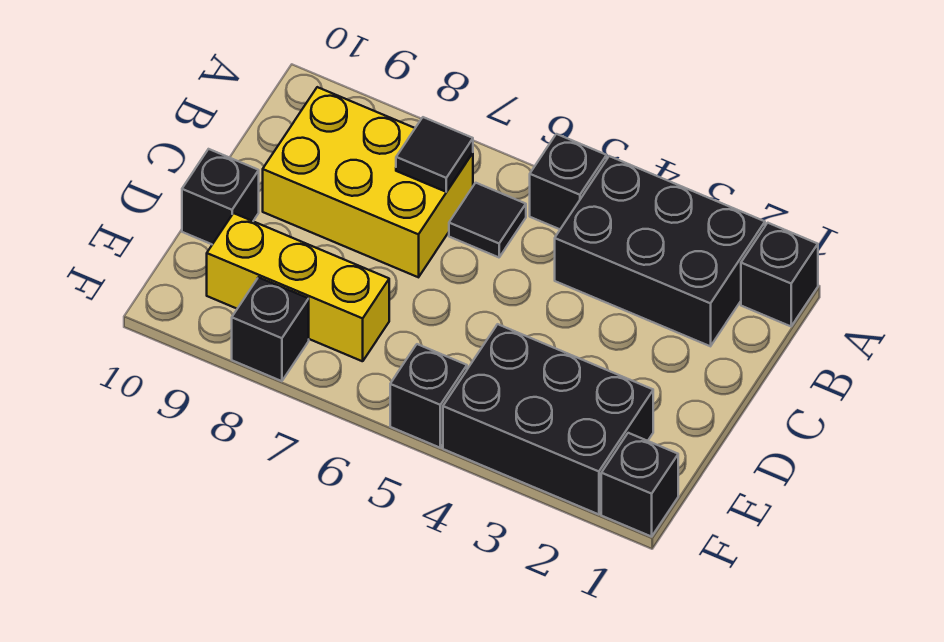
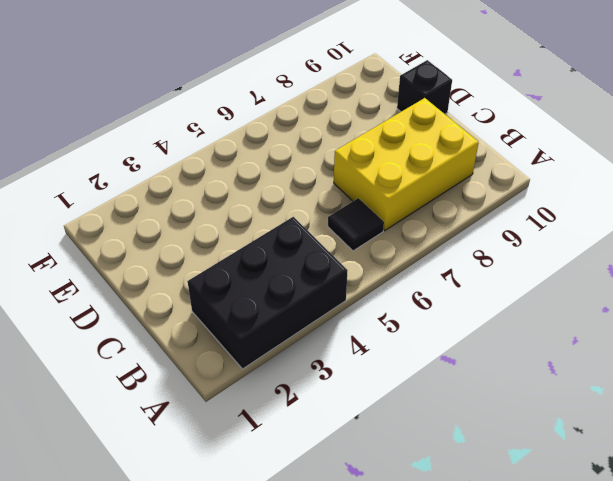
none -> black brick A1 level 1
none -> black brick A5 level 1
none -> black brick E2:F4 level 1

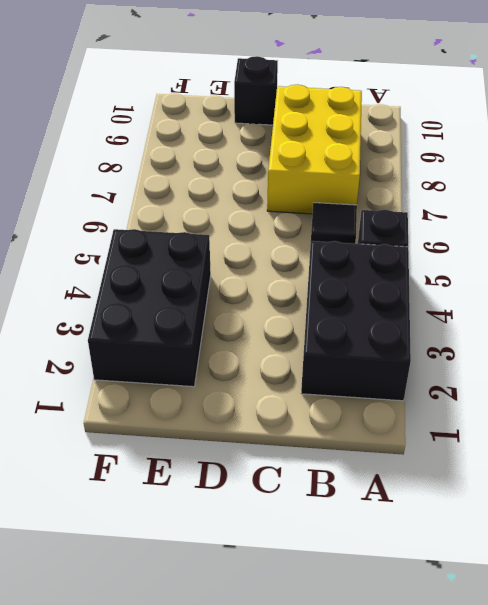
none -> black brick A1 level 1
none -> yellow brick E7:E9 level 1
none -> black brick F1 level 1

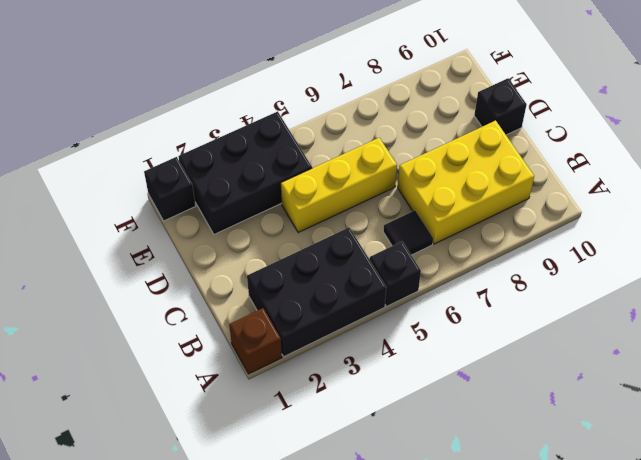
brown brick A1 level 1 -> black brick A1 level 1
yellow brick D4:D6 level 1 -> yellow brick E7:E9 level 1
none -> black brick F5 level 1
none -> black brick F8 level 1
none -> black tile B7 level 2

